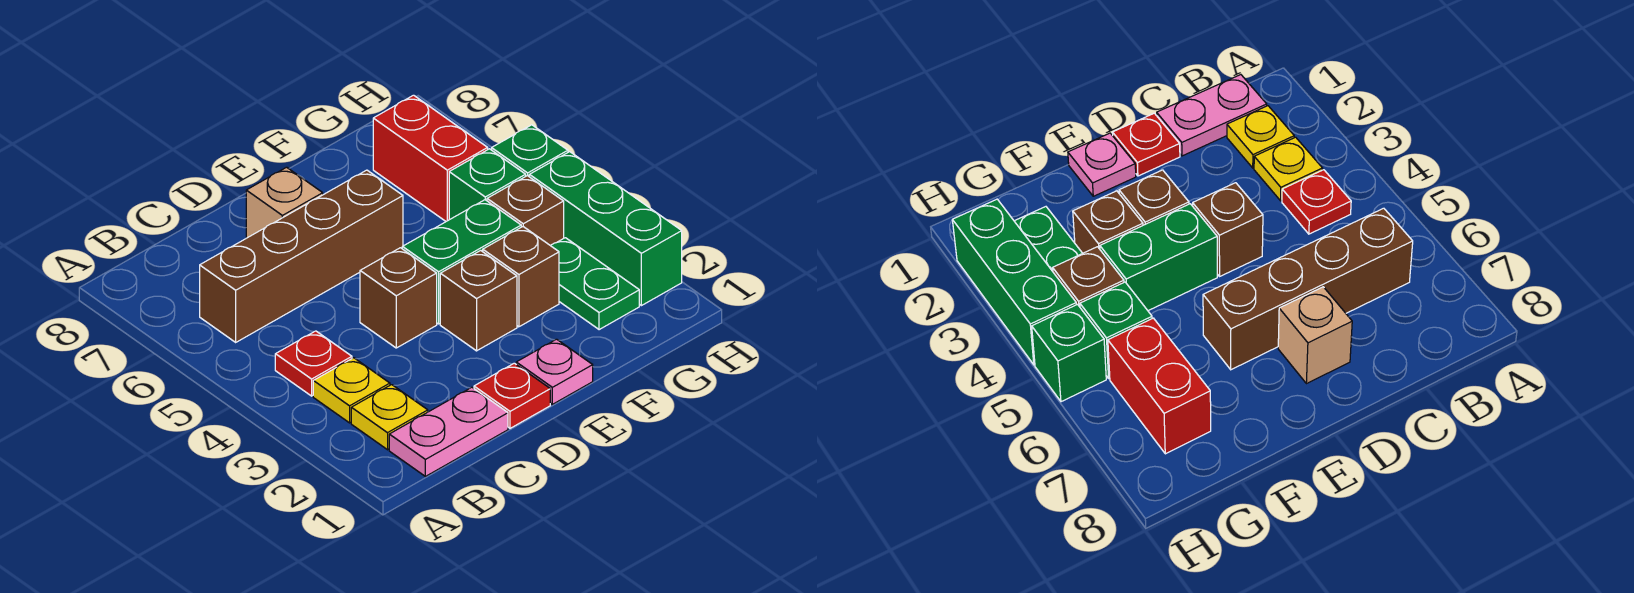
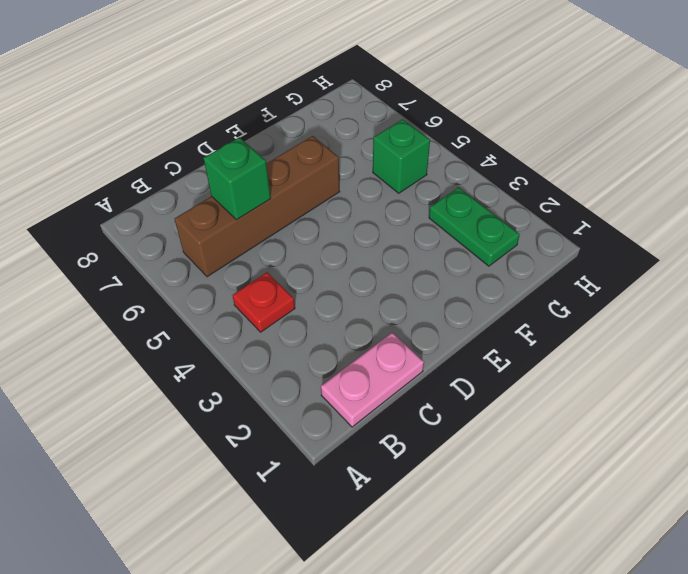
green brick C6 level 2 -> green brick H5 level 1
none -> yellow plate B2 level 1
none -> yellow plate B3 level 1
none -> red plate D1 level 1

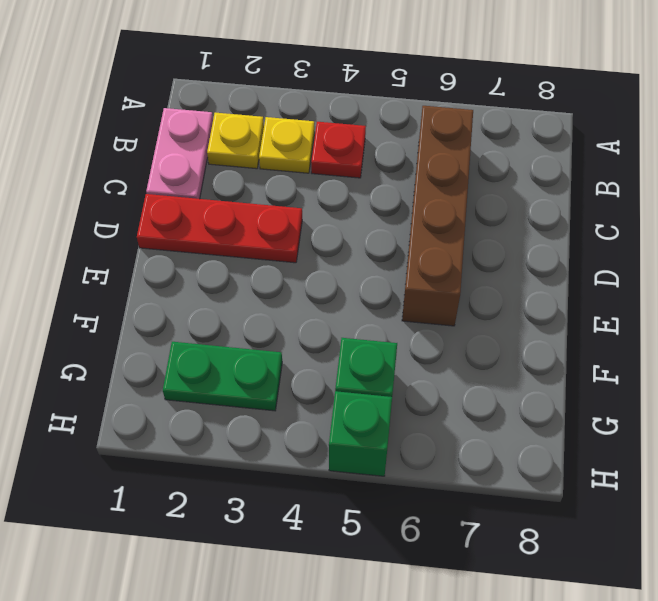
red plate D1:D3 level 1 -> red plate D1 level 1
none -> brown brick D4 level 1
none -> tan brick D7 level 1
none -> pink plate E1 level 1

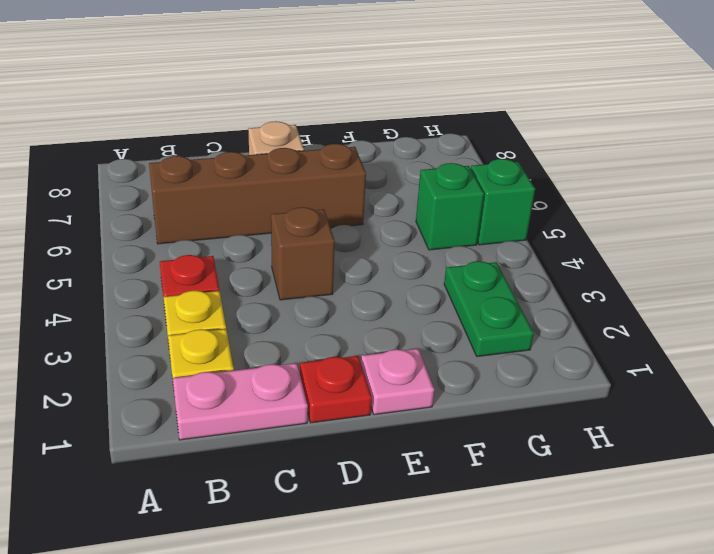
none -> brown brick E3 level 1
none -> green brick E4:F4 level 1
none -> brown brick F3 level 1

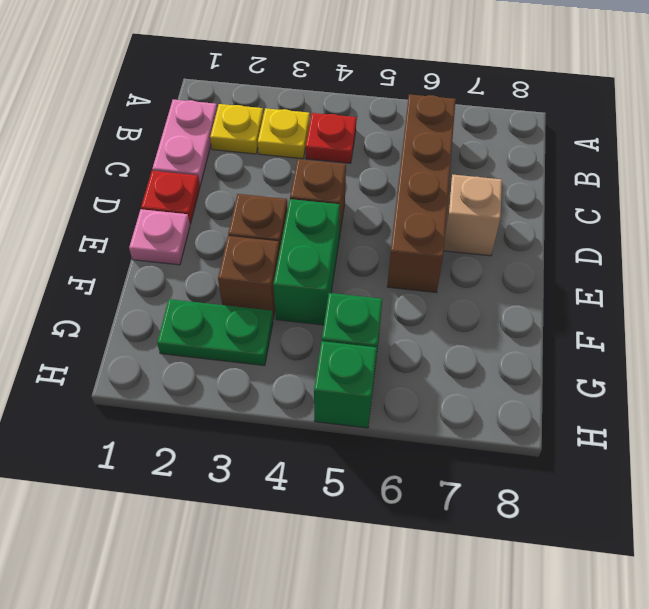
none -> brown brick G4 level 1
none -> red brick G6:G7 level 1
none -> green brick H2:H4 level 1

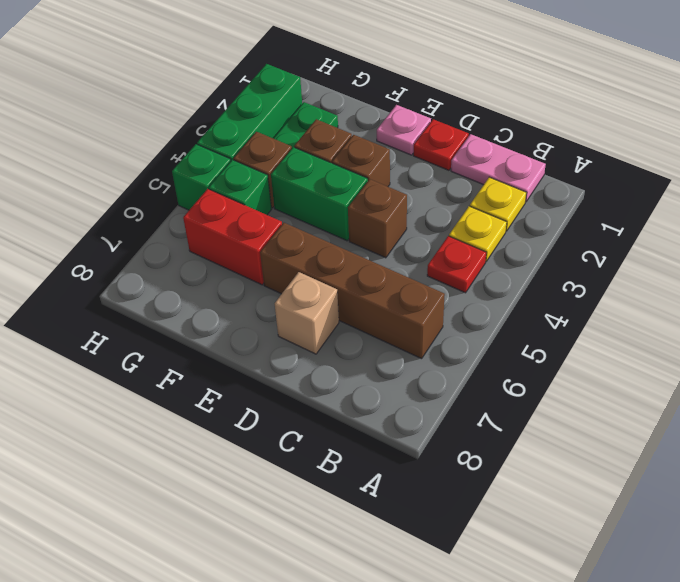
red brick F6:G6 level 1 -> red brick G6:G7 level 1

